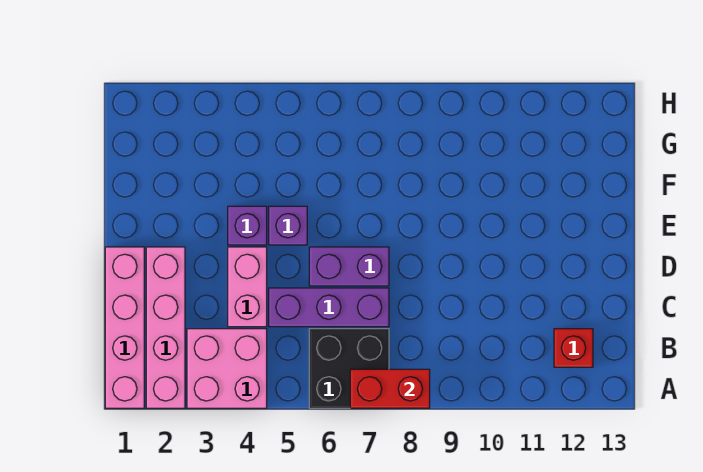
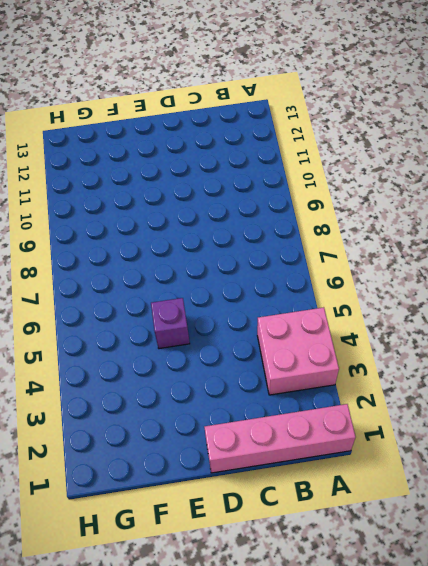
none -> pink brick A2:D2 level 1
none -> black brick A6:B7 level 1

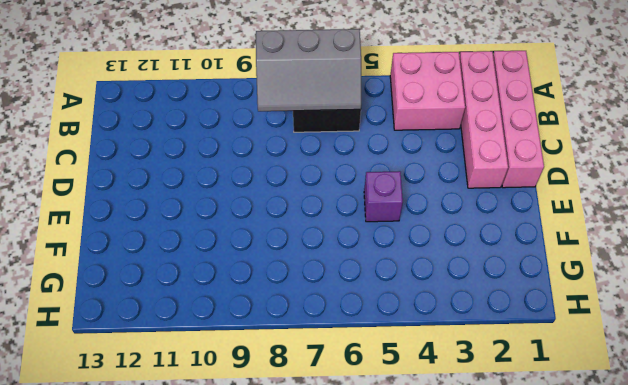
grey slope A6:B8 level 2 top A -> red brick A7:A8 level 2
none -> red brick B12 level 1
none -> pink brick C4:D4 level 1

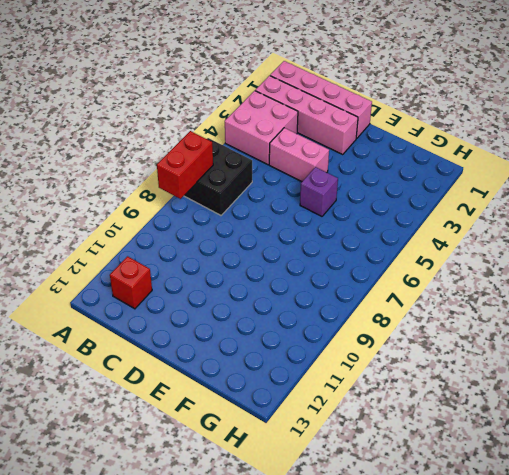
none -> purple brick C5:C7 level 1
none -> purple brick D6:D7 level 1

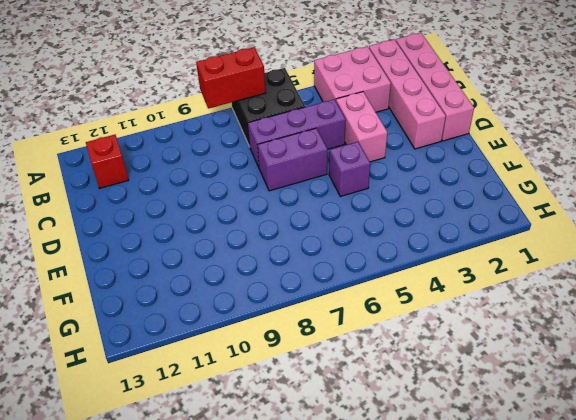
none -> purple brick E4 level 1

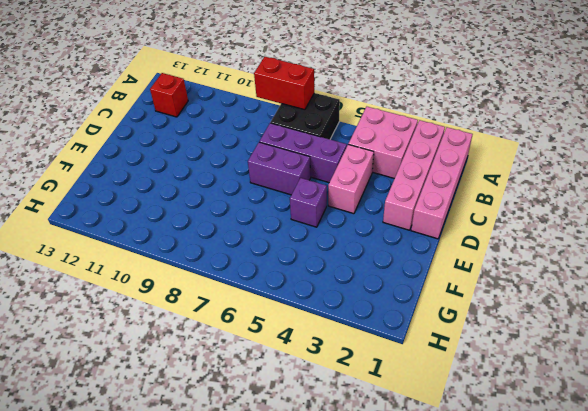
none -> purple brick E4 level 1

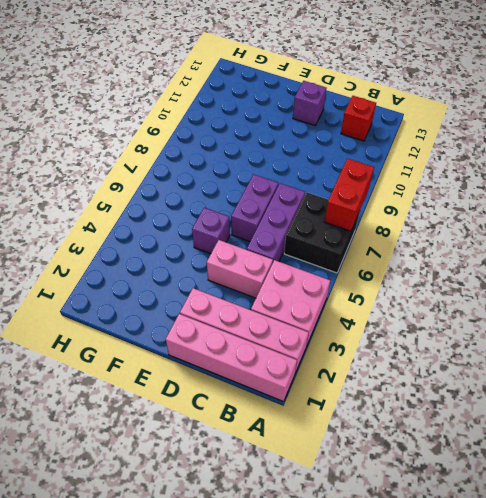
purple brick D12 level 1 -> purple brick E4 level 1

